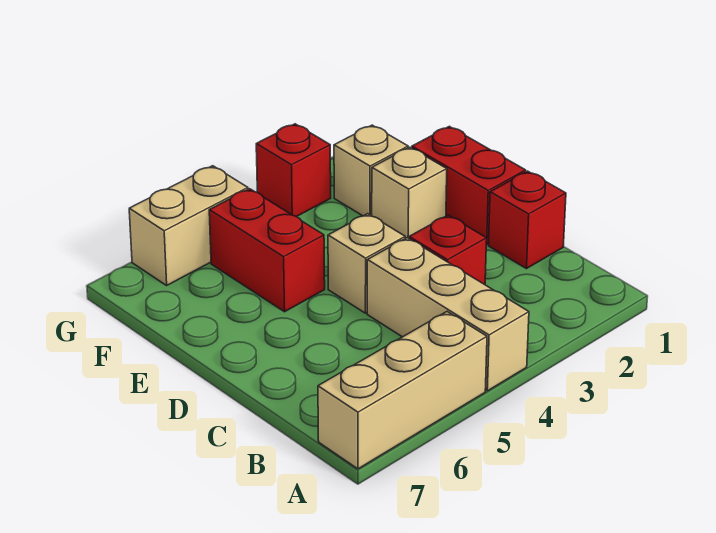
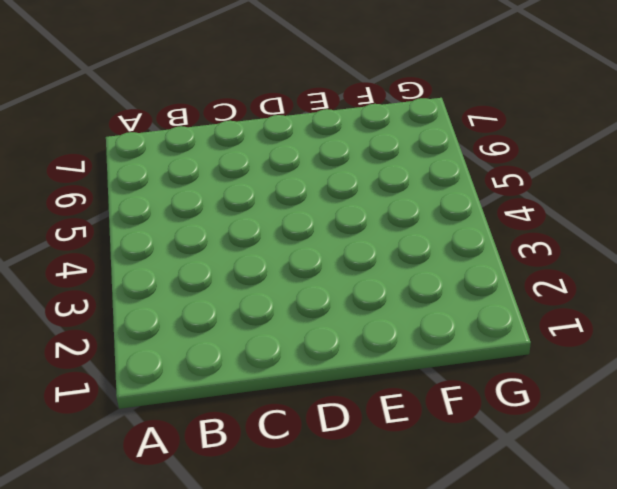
none -> tan brick A4:C4 level 1
none -> tan brick A5:A7 level 1

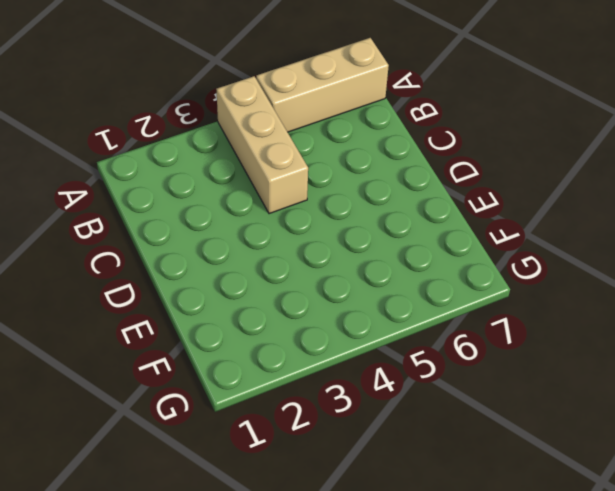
none -> red brick C1 level 1
none -> red brick C3 level 1

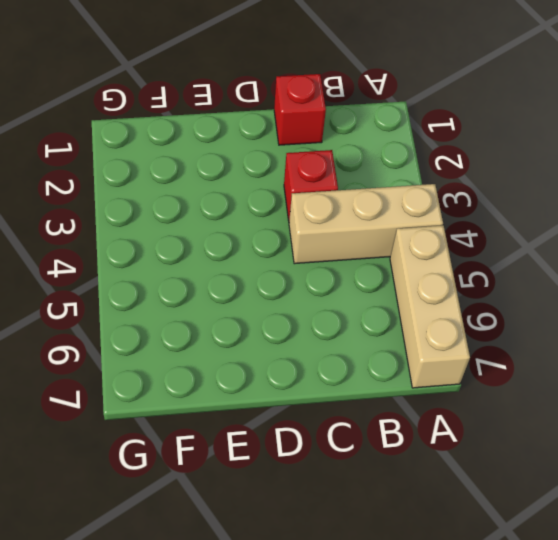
none -> red brick D1:E1 level 1
none -> tan brick D4 level 1

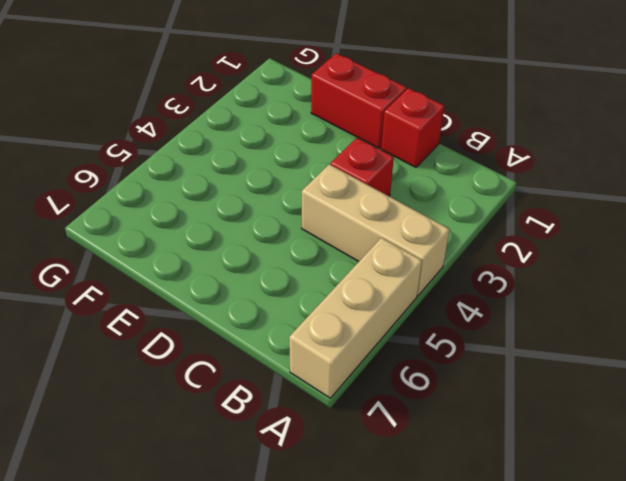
none -> tan brick D4 level 1
none -> tan brick E2 level 1

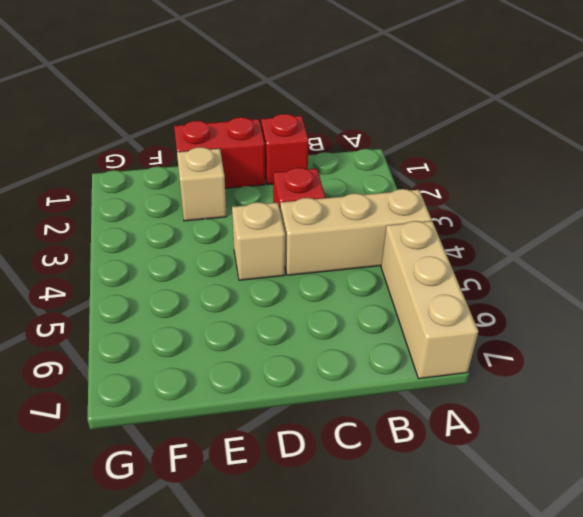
none -> red brick E5:F5 level 1
none -> tan brick F2 level 1

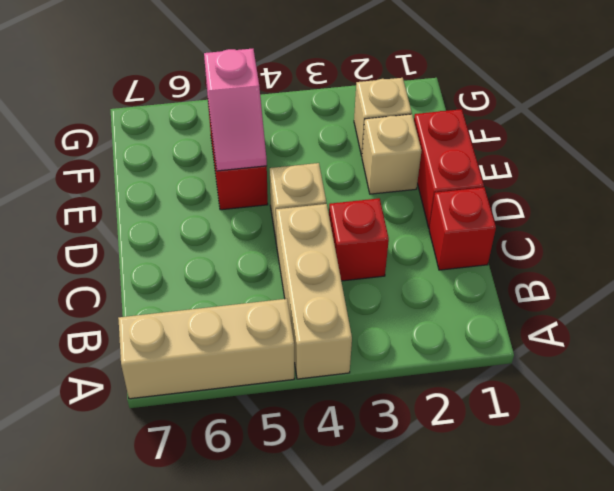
pink slope E5:F5 level 2 top F -> none
none -> red brick G3 level 1
none -> tan brick G5:G6 level 1

